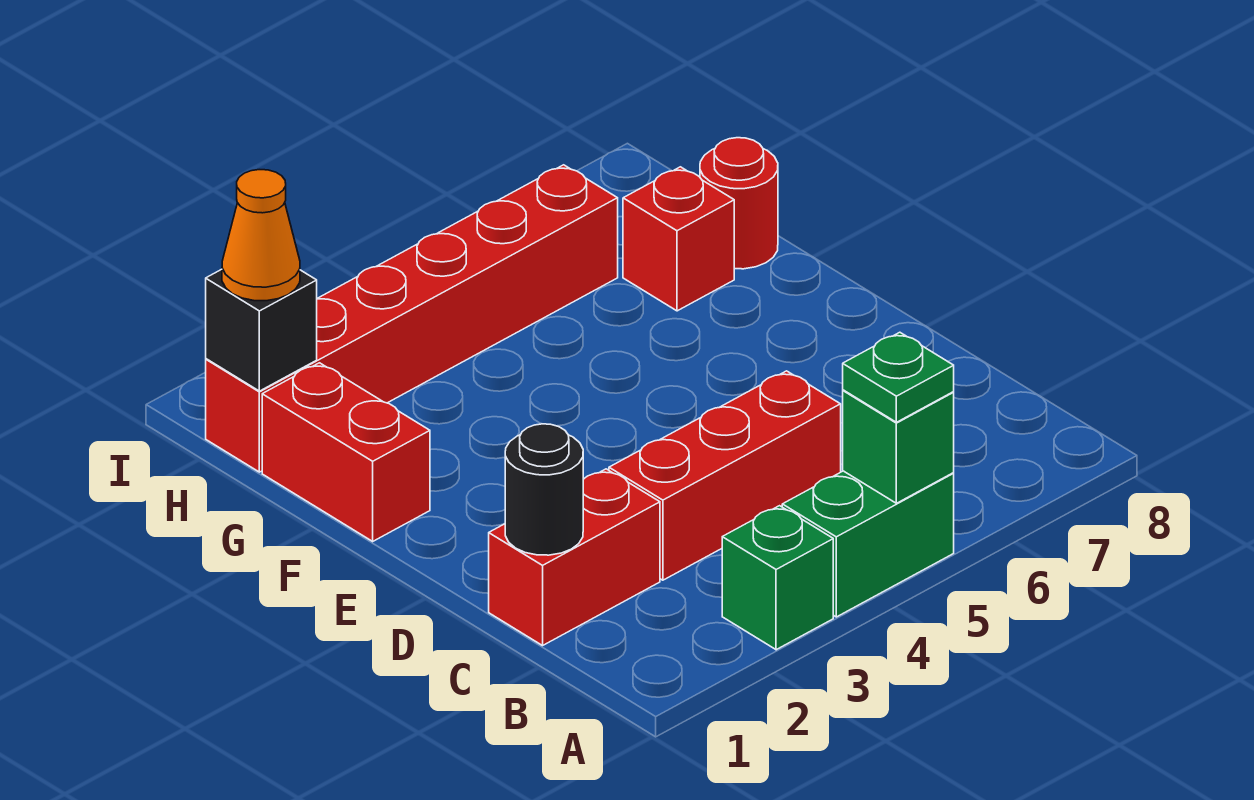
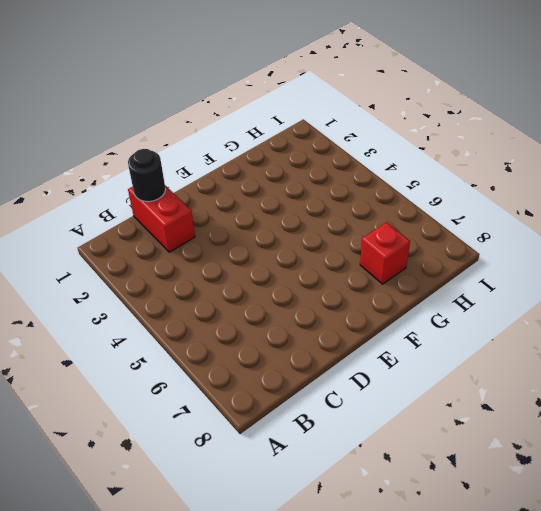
none -> green brick A3 level 1
none -> green brick A4:A5 level 1
none -> red brick C3:C5 level 1

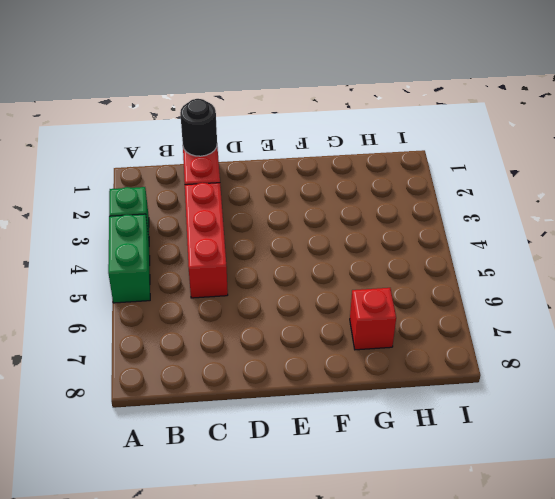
none -> red brick F1:G1 level 1
none -> red round brick G8 level 1
none -> red brick H1:H6 level 1

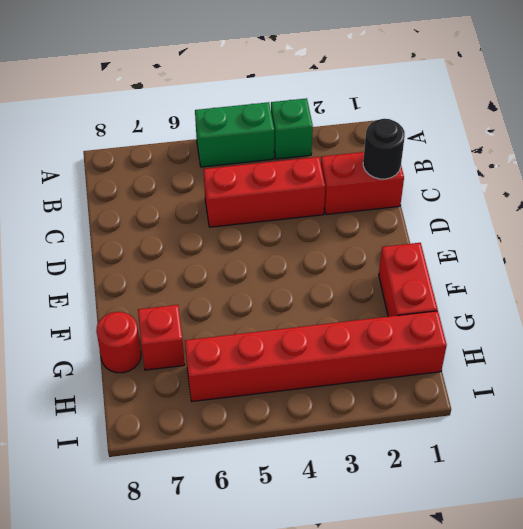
none -> green brick A5 level 2
none -> black brick H1 level 2
none -> green plate A5 level 3

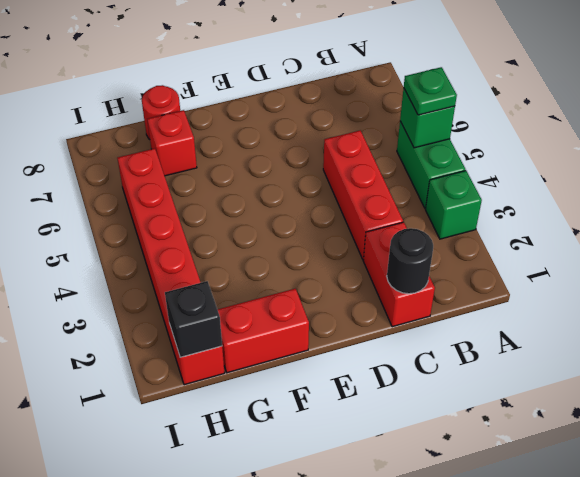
none -> orange cone H1 level 3

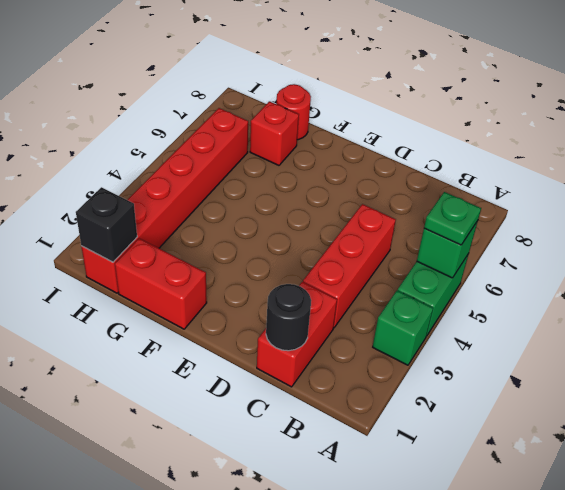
none -> orange cone H1 level 3

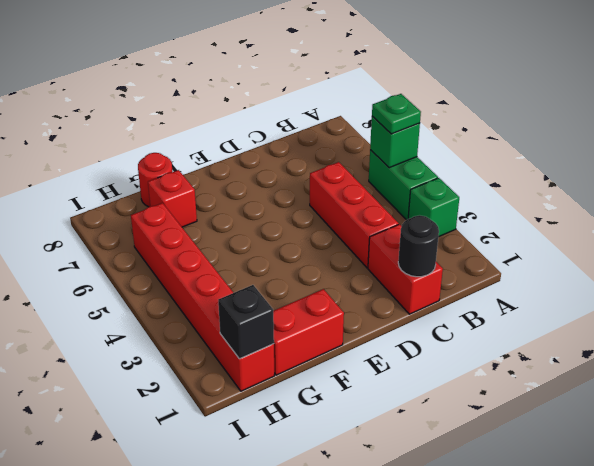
none -> orange cone H1 level 3

